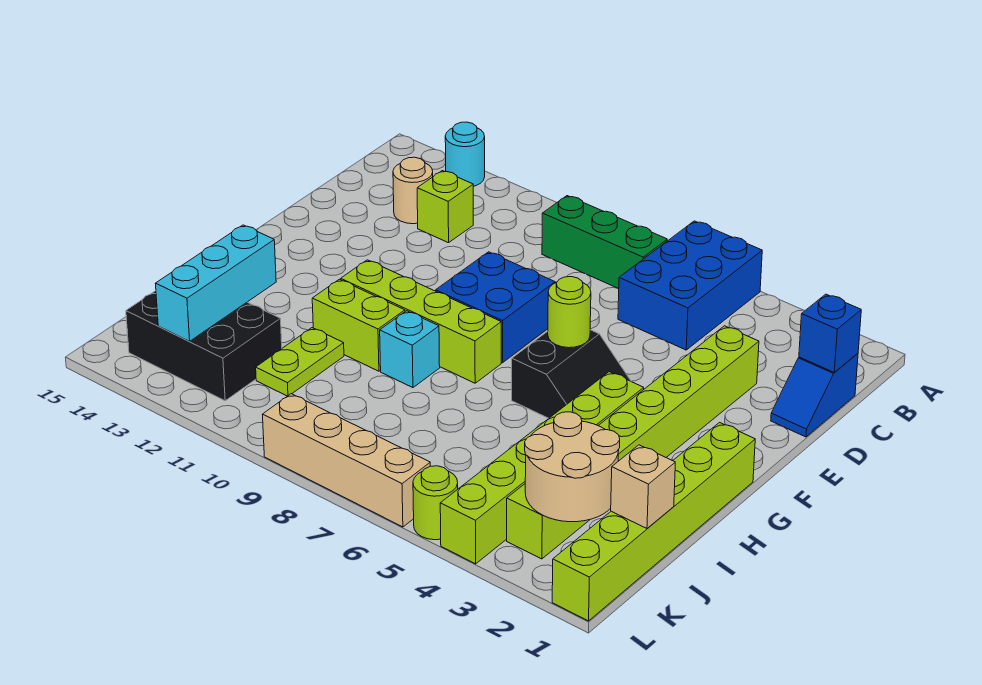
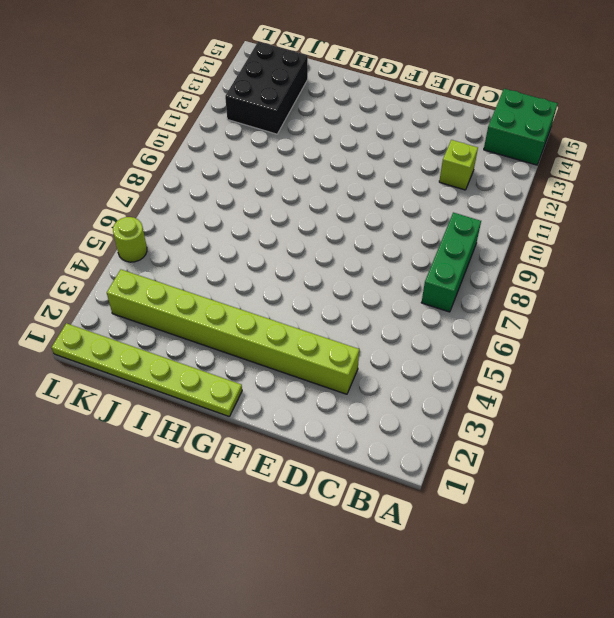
green brick A14:B15 level 1 -> none
lime plate G1:L1 level 1 -> lime brick G1:L1 level 1
none -> blue brick A5:C6 level 1
none -> cyan round brick A13 level 1
none -> blue slope C1:D1 level 1 top C

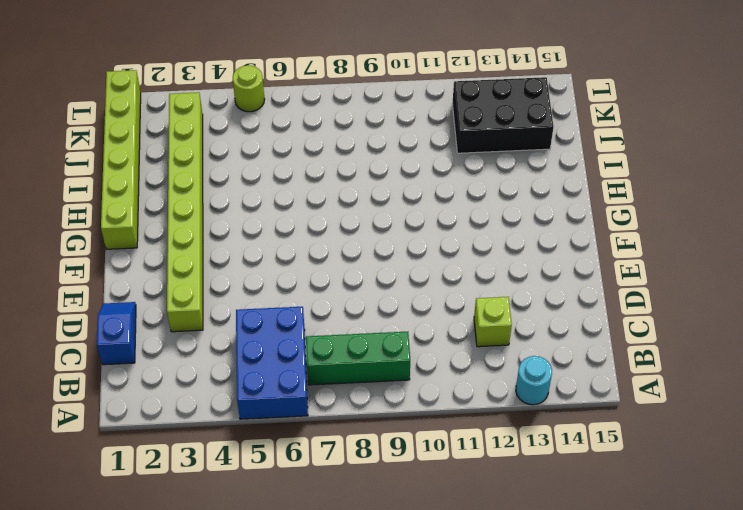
none -> tan round brick C13 level 1
none -> blue brick E8:F9 level 1
none -> black slope F5:G6 level 1 top 6

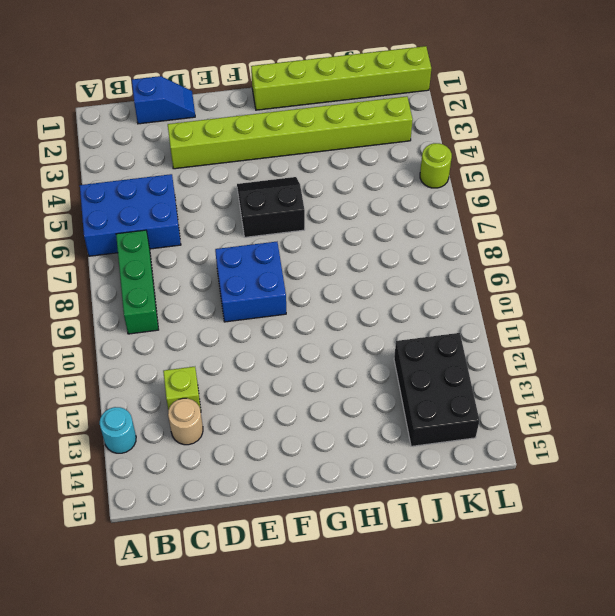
none -> lime brick G4:L4 level 1
none -> lime brick G8:G11 level 1
none -> cyan brick H9 level 1

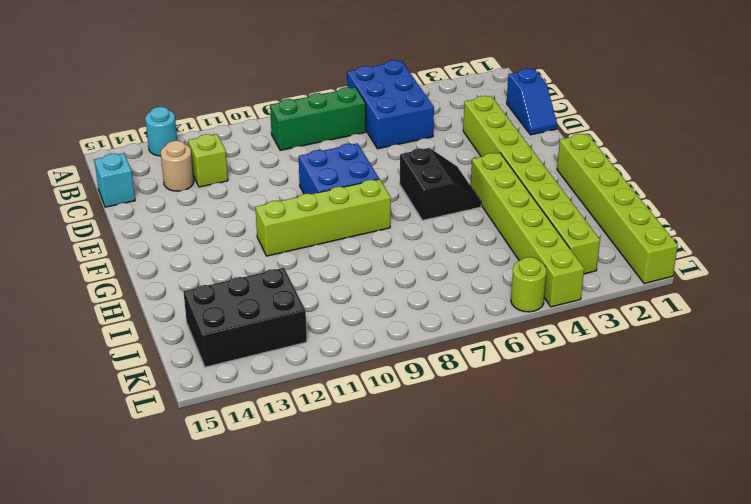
cyan brick C15 level 1 -> cyan brick H9 level 1
none -> lime brick H10:H11 level 1
none -> lime plate I11:J11 level 1
none -> tan brick L6:L9 level 1

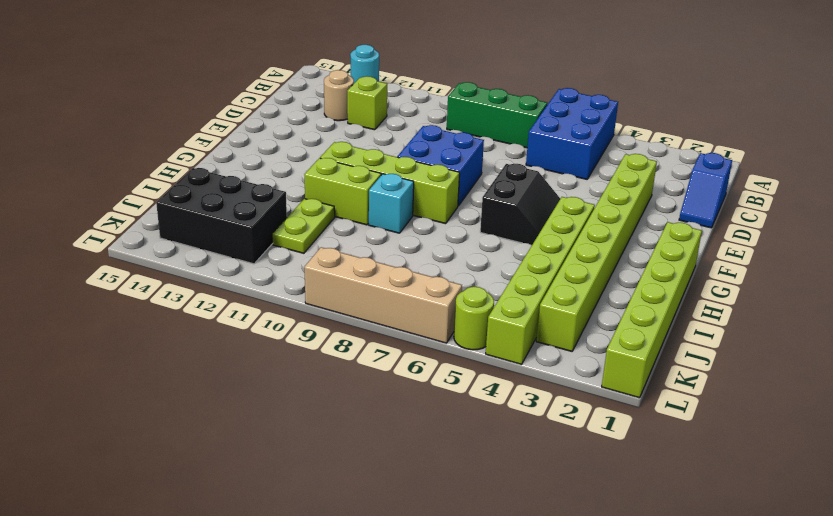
none -> blue brick C1 level 2
none -> lime round brick F6 level 2
none -> cyan brick I13:K13 level 2

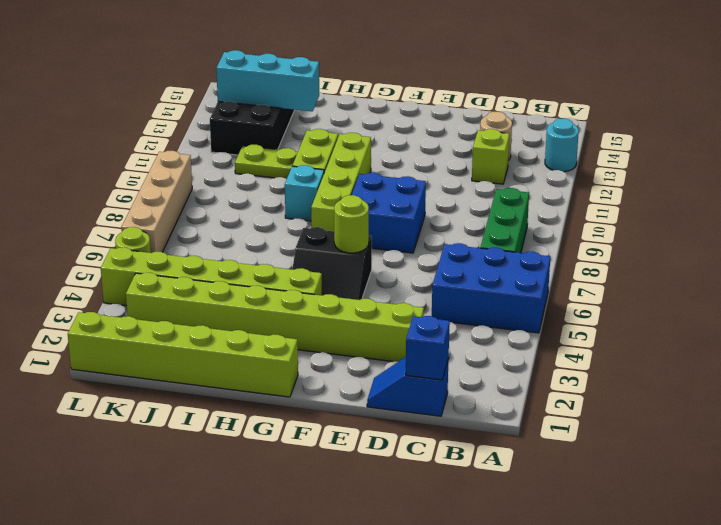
none -> tan brick J1 level 2
none -> tan round brick J2:K3 level 2

